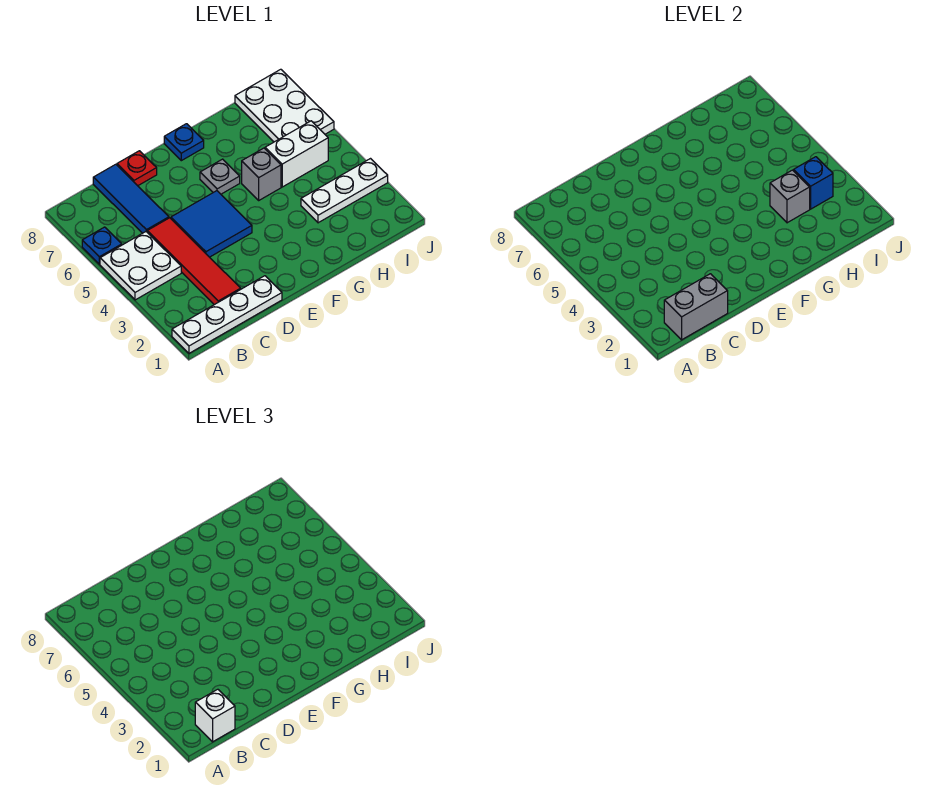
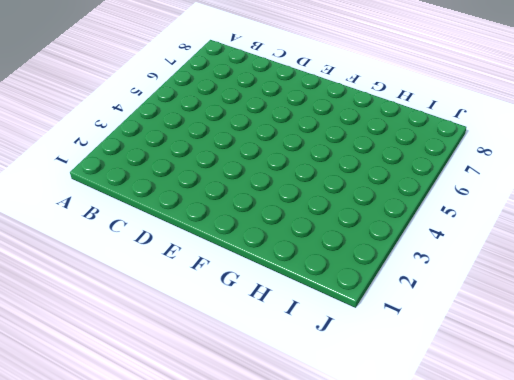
none -> white plate A1:D1 level 1
none -> white plate A4:B5 level 1
none -> blue plate A6 level 1

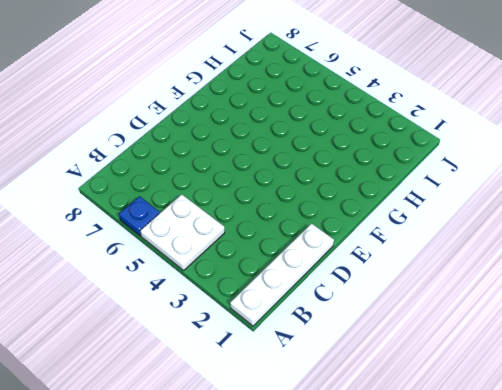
none -> red tile C2:C5 level 1
none -> blue tile C6:C8 level 1
none -> blue tile D4:E5 level 1

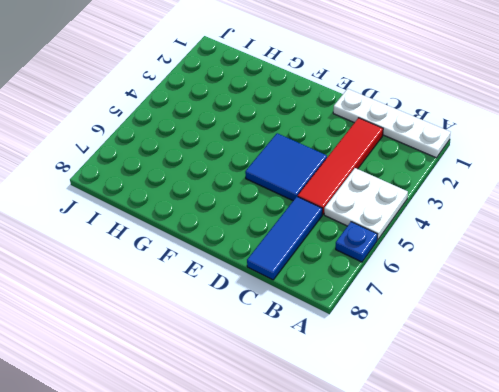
none -> red plate D8 level 1
none -> grey plate F6 level 1
none -> blue plate F8 level 1

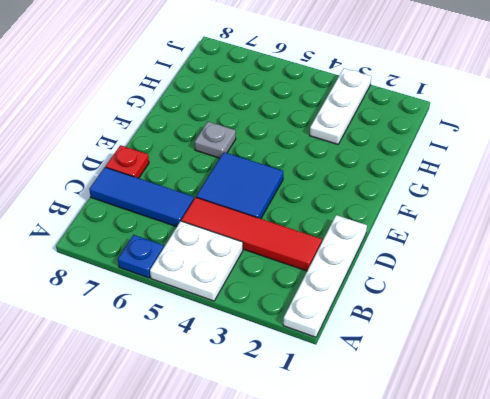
none -> blue plate F8 level 1
none -> grey brick G5 level 1
none -> white brick H5:I5 level 1

